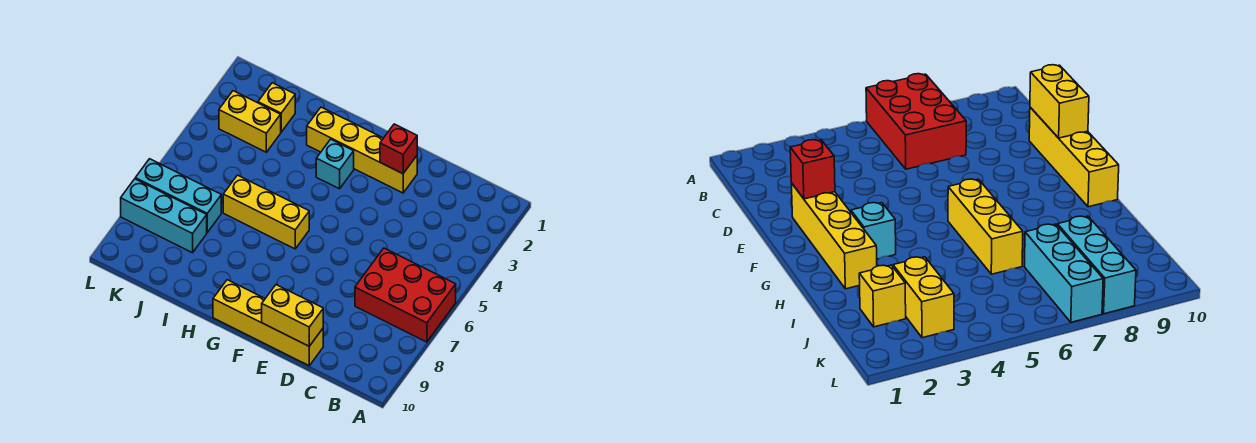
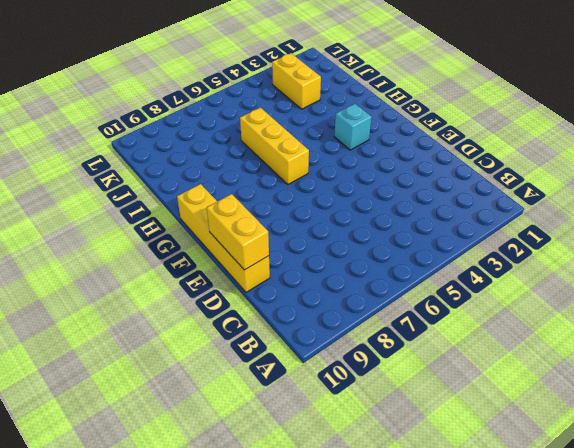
none -> red brick A6:C7 level 1
none -> yellow brick E2:H2 level 1

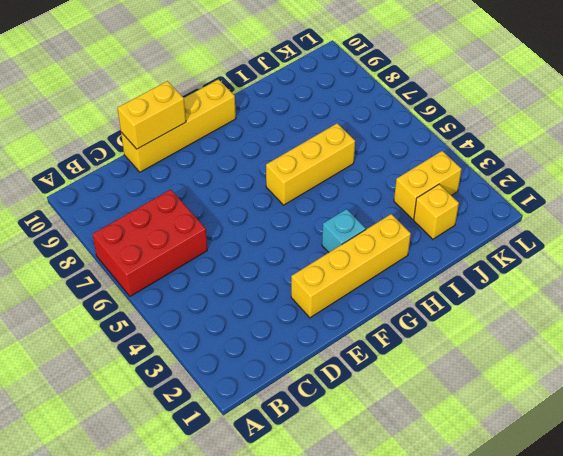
none -> cyan brick J7:L7 level 1
none -> cyan brick J8:L8 level 1

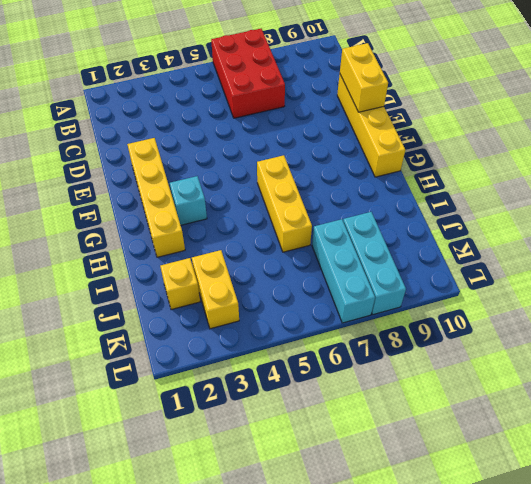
none -> red brick E2 level 2

